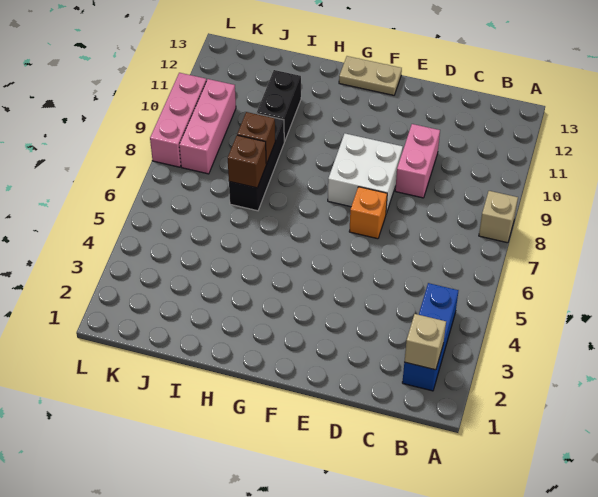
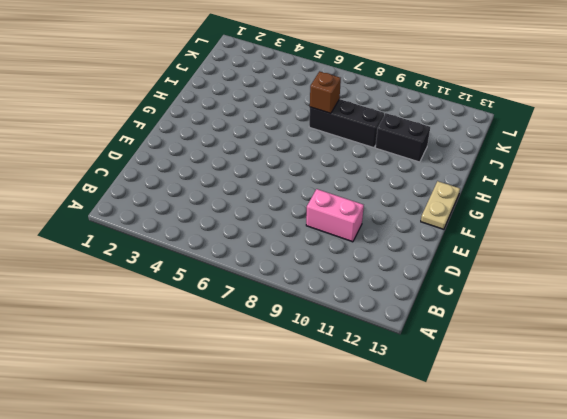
none -> tan brick A8 level 1
none -> blue brick B2:B4 level 1
none -> orange brick E7 level 1

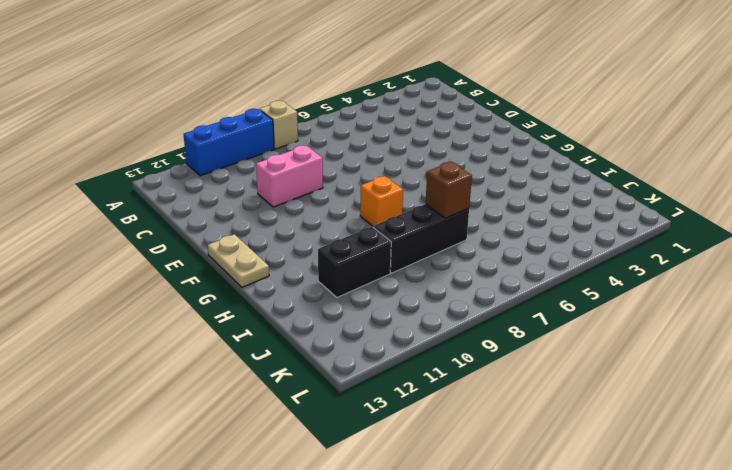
blue brick A9:A11 level 1 -> blue brick B2:B4 level 1
orange brick G8 level 1 -> orange brick E7 level 1
none -> white brick E8:F9 level 1
none -> pink brick K8:K10 level 1
none -> pink brick L8:L10 level 1

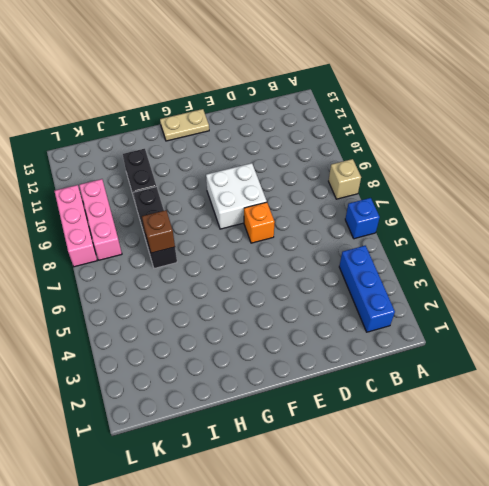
blue brick A6 level 1 -> none
none -> pink brick D9:D10 level 1
none -> tan brick B2 level 2
none -> brown brick I8 level 2

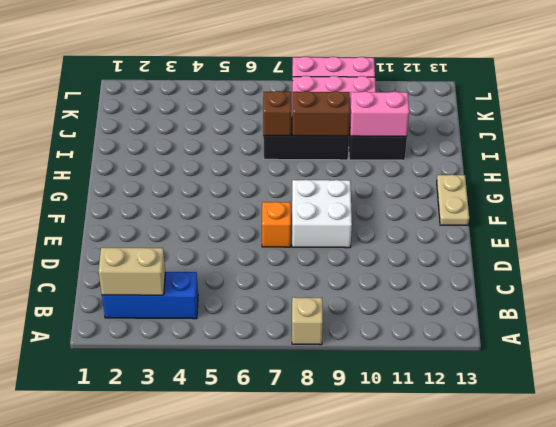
tan brick B2:B3 level 2 -> tan brick B2 level 2
brown brick I8:I9 level 2 -> brown brick I8 level 2
pink brick I10:I11 level 2 -> pink brick D9:D10 level 1

